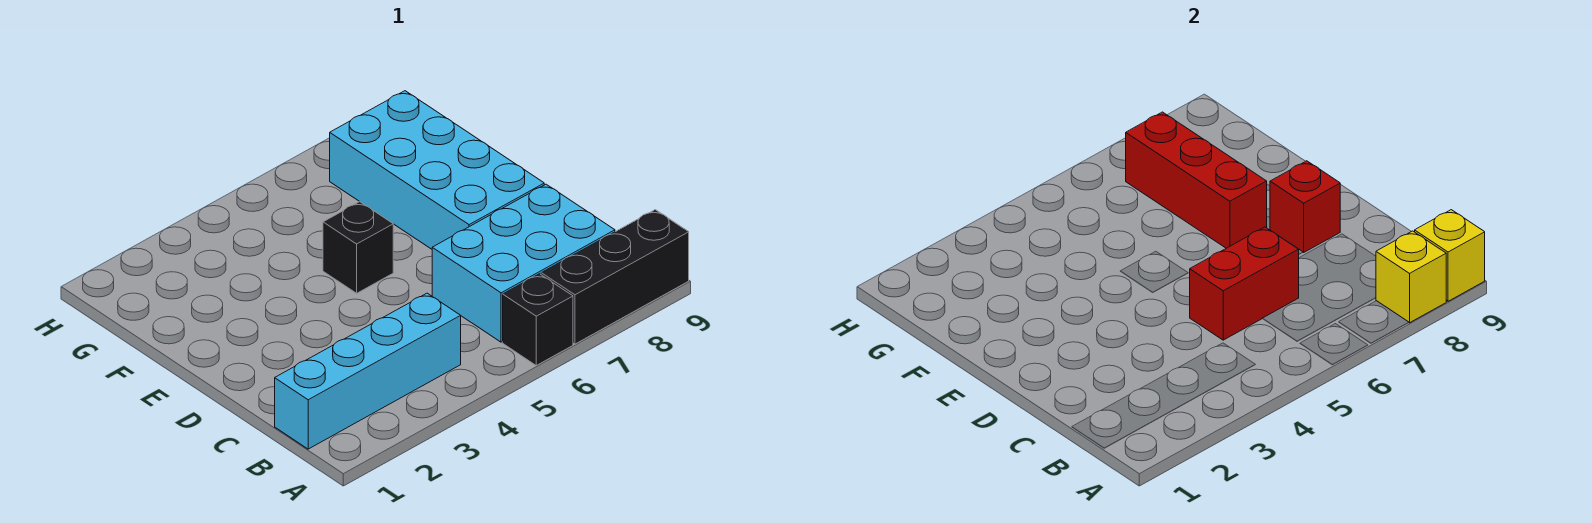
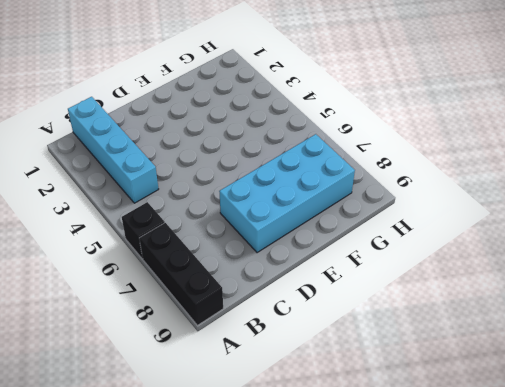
none -> cyan brick B6:C8 level 1
none -> black brick E5 level 1

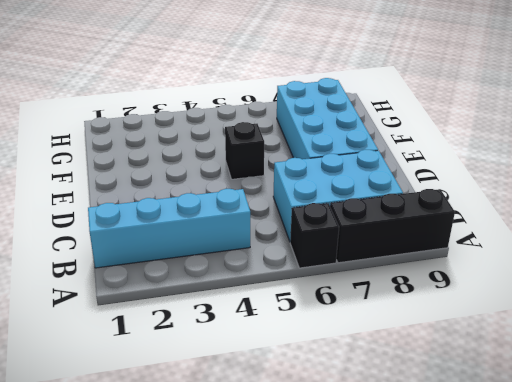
none -> yellow brick A8 level 2
none -> yellow brick A9 level 2

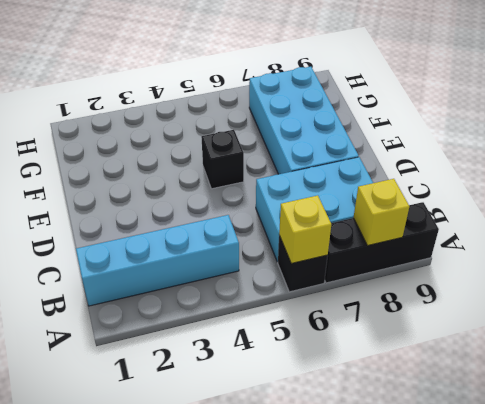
yellow brick A6 level 2 -> yellow brick A9 level 2
none -> red brick C5:C6 level 2
none -> red brick D8 level 2

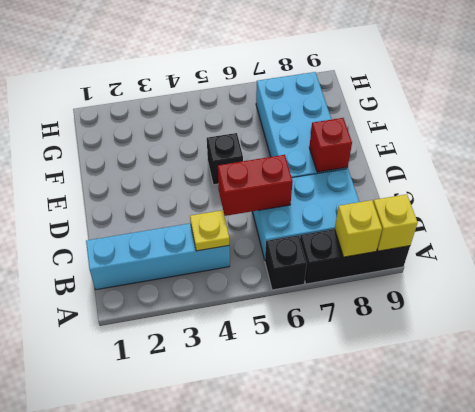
yellow plate B4 level 2 -> none
none -> red brick E7:G7 level 2

